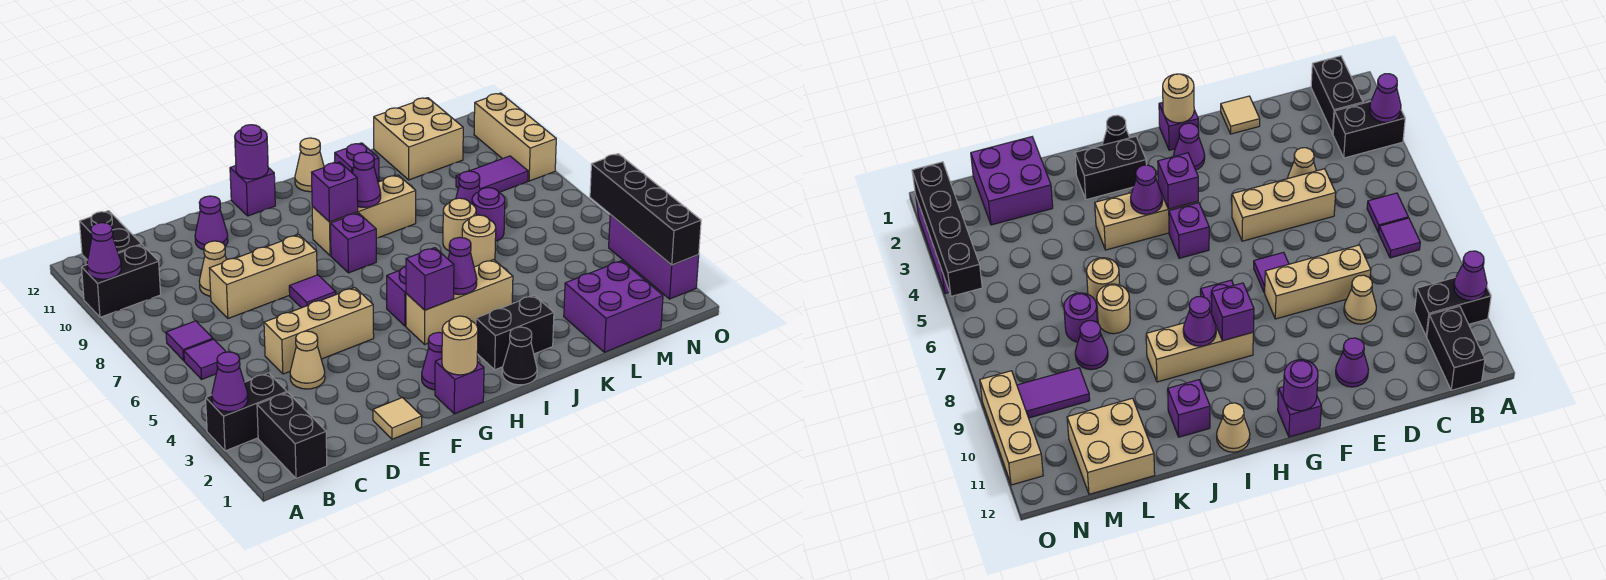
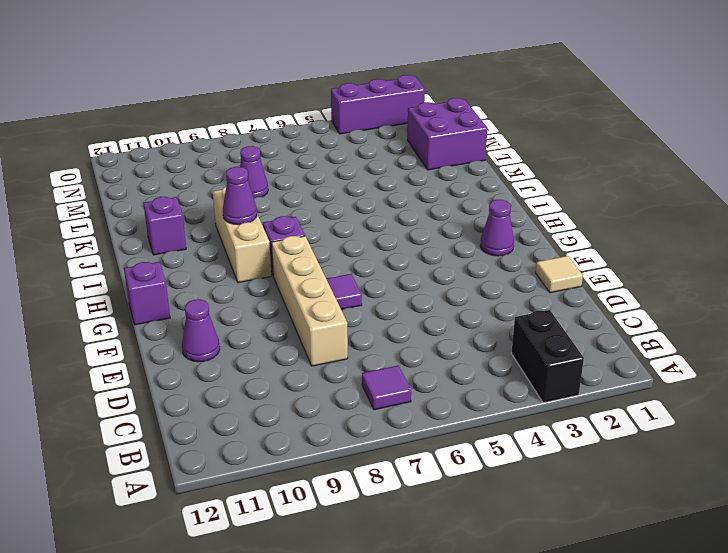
tan brick D8:G8 level 1 -> tan brick D8:F8 level 1
none -> black brick A10:B10 level 1
none -> black brick B1:B2 level 1
none -> purple tile B6 level 1
none -> black brick B11:B12 level 1

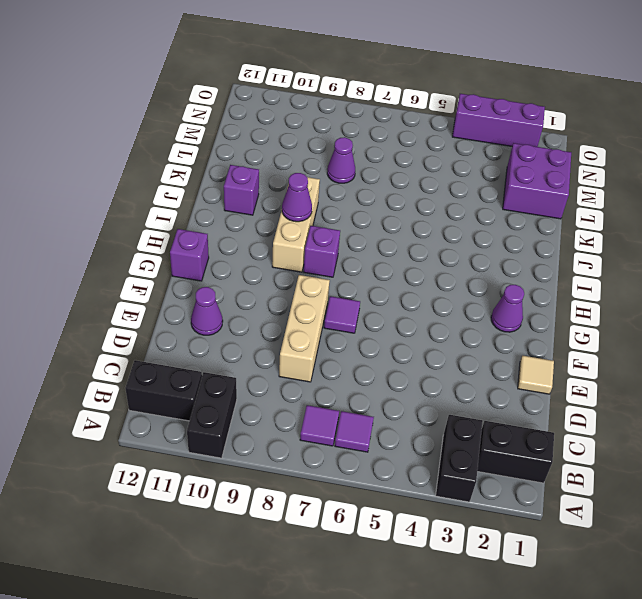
none -> tan cone D4 level 1
none -> tan brick D5:F5 level 1
none -> tan cone D9 level 1
none -> purple brick G1 level 1

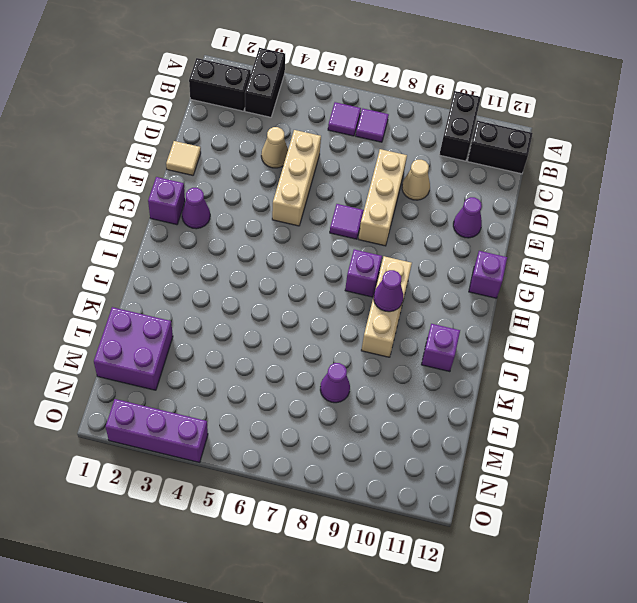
none -> tan brick H4:J4 level 1
none -> purple brick H5 level 1
none -> black cone I1 level 1
none -> black brick I2:J2 level 1

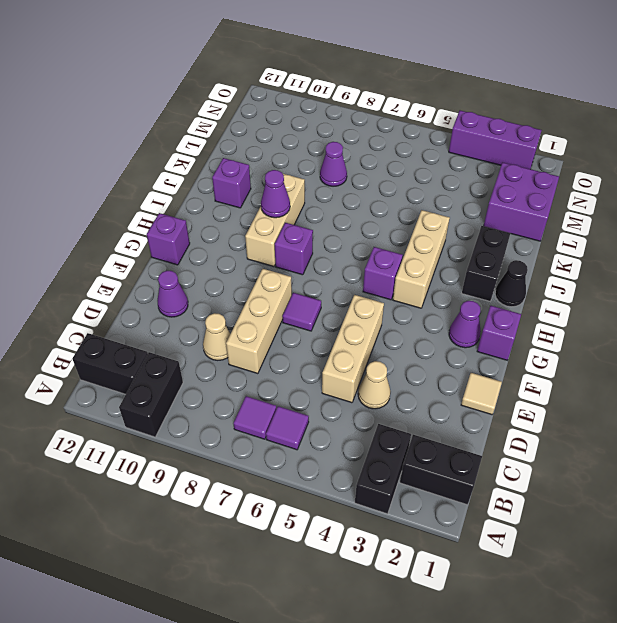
none -> tan cone I12 level 1
none -> tan round brick K6 level 1
none -> tan round brick K7 level 1
none -> purple round brick L7 level 1

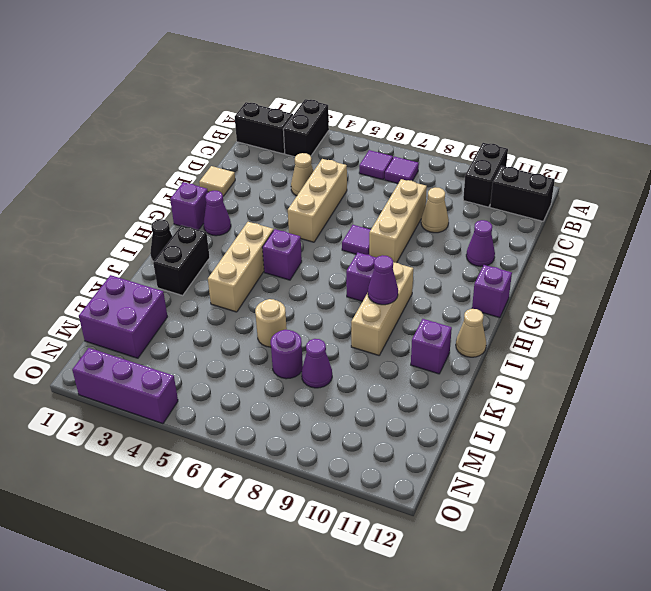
none -> tan round brick K7 level 1
none -> tan brick L11:M12 level 1
none -> purple tile M9:N9 level 1
none -> tan brick O9:O11 level 1

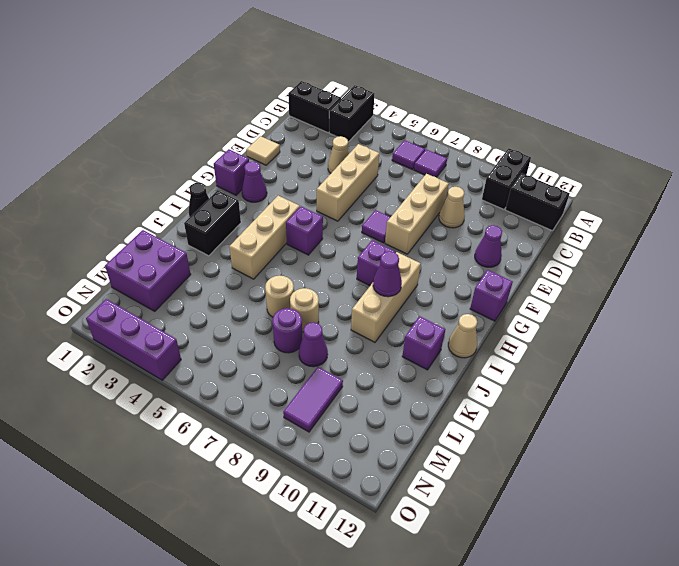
none -> tan brick L11:M12 level 1
none -> tan brick O9:O11 level 1
none -> purple cone A3 level 2
none -> purple cone A10 level 2

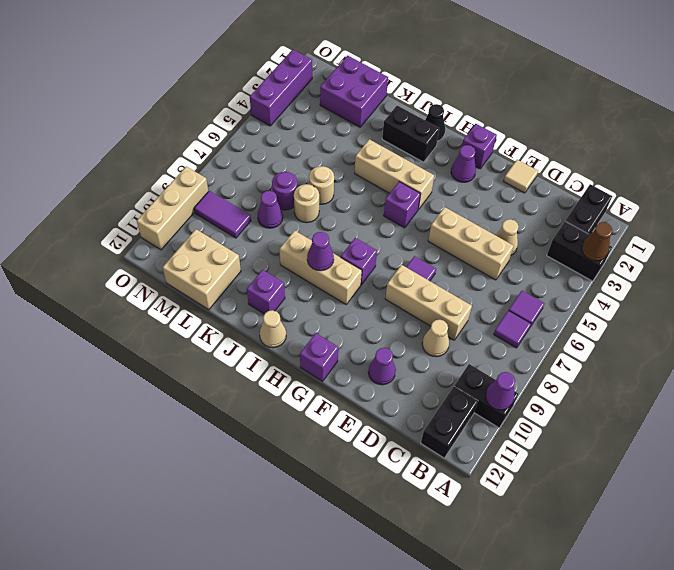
brown cone A3 level 2 -> purple cone A3 level 2
none -> tan round brick G1 level 2
none -> purple round brick G12 level 2
none -> purple brick H4 level 2
none -> purple brick H9 level 2

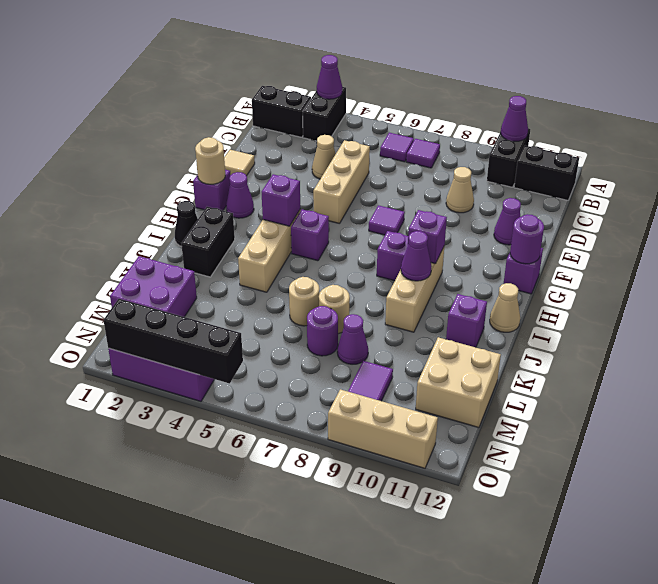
none -> tan brick D8:F8 level 1
none -> purple cone I4 level 2

